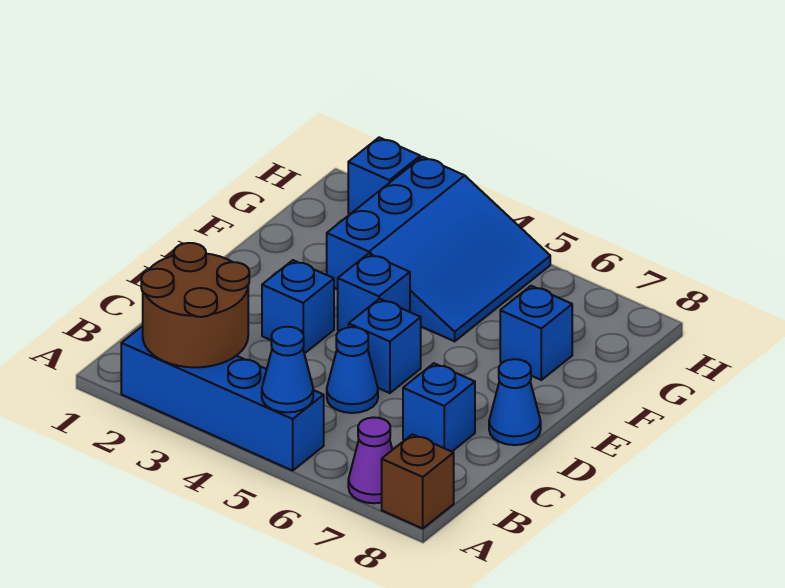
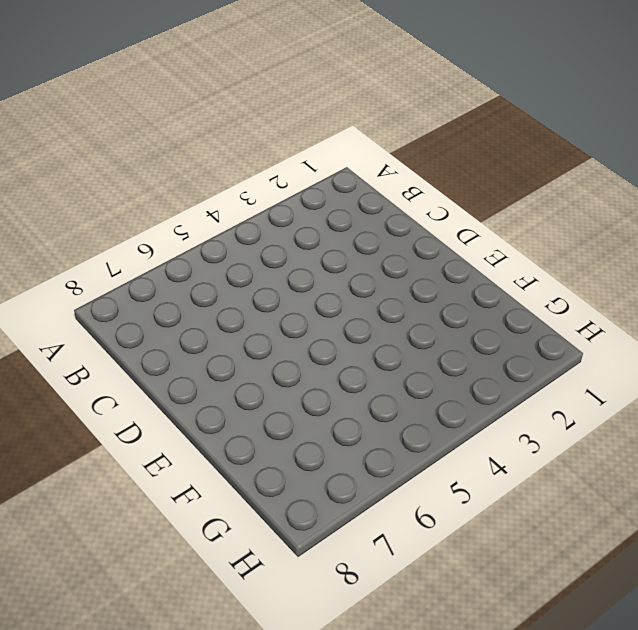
none -> blue brick A2:A5 level 1
none -> purple cone A7 level 1
none -> brown brick A8 level 1

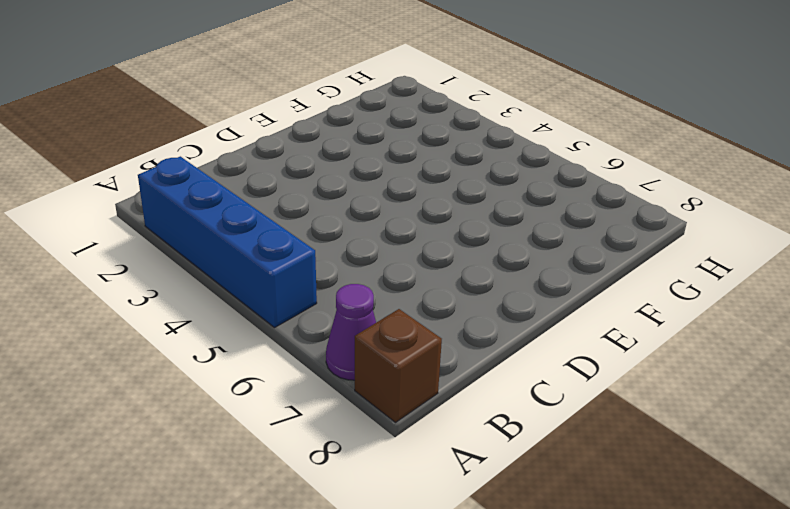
none -> blue cone C5 level 1
none -> blue brick C7 level 1
none -> blue brick D3 level 1

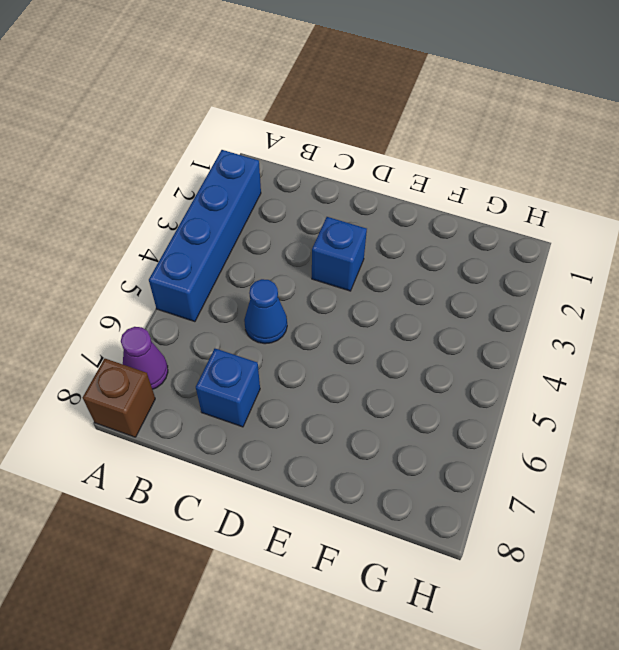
none -> blue brick D5 level 1
none -> blue cone D8 level 1
none -> blue brick E4 level 1

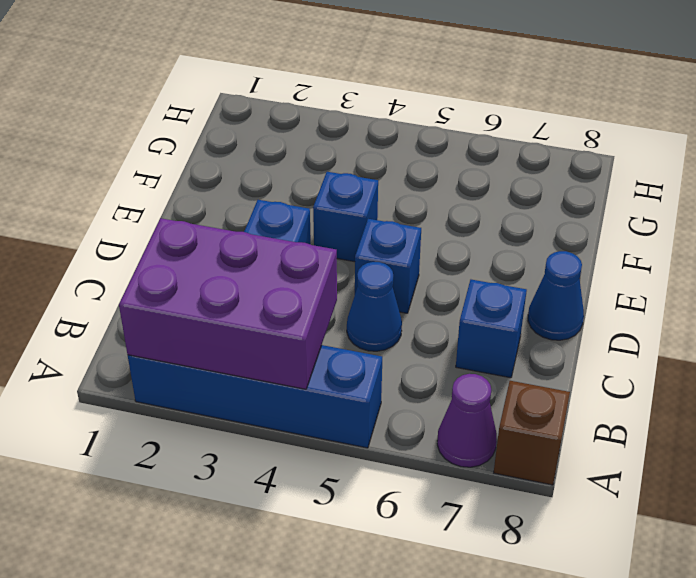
purple brick A2:B4 level 2 -> brown round brick A2:B3 level 2
none -> blue slope F3:H5 level 1 top 3
none -> blue brick F7 level 1
none -> blue brick H2 level 1

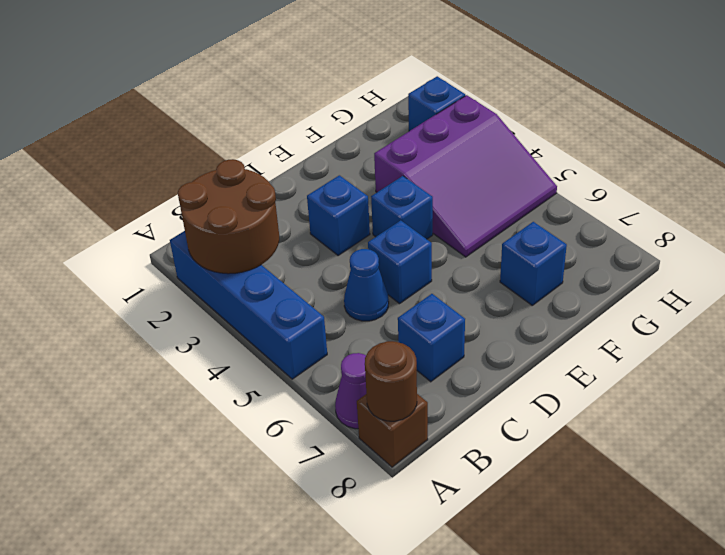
brown round brick A8 level 2 -> none
purple slope F3:H5 level 1 top 3 -> blue slope F3:H5 level 1 top 3
none -> blue cone D8 level 1
none -> blue cone A5 level 2

